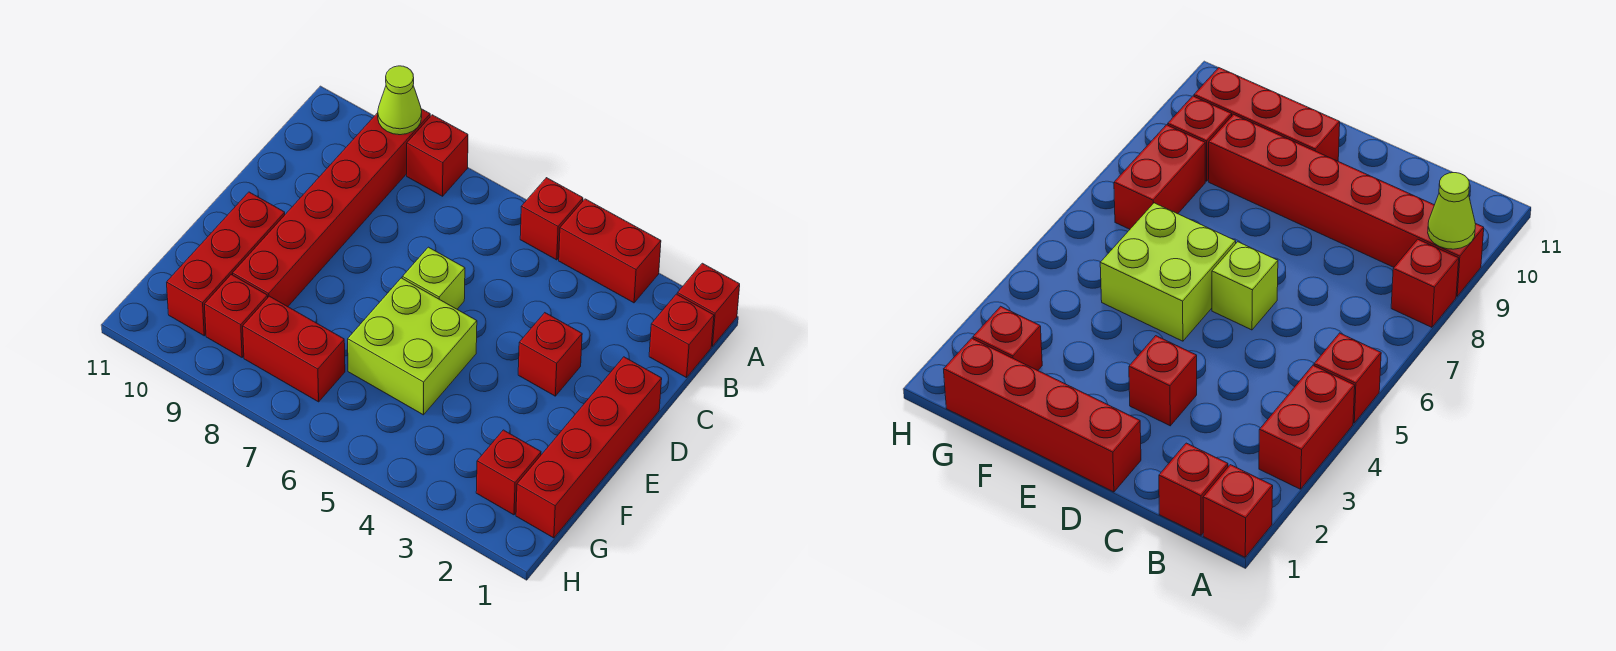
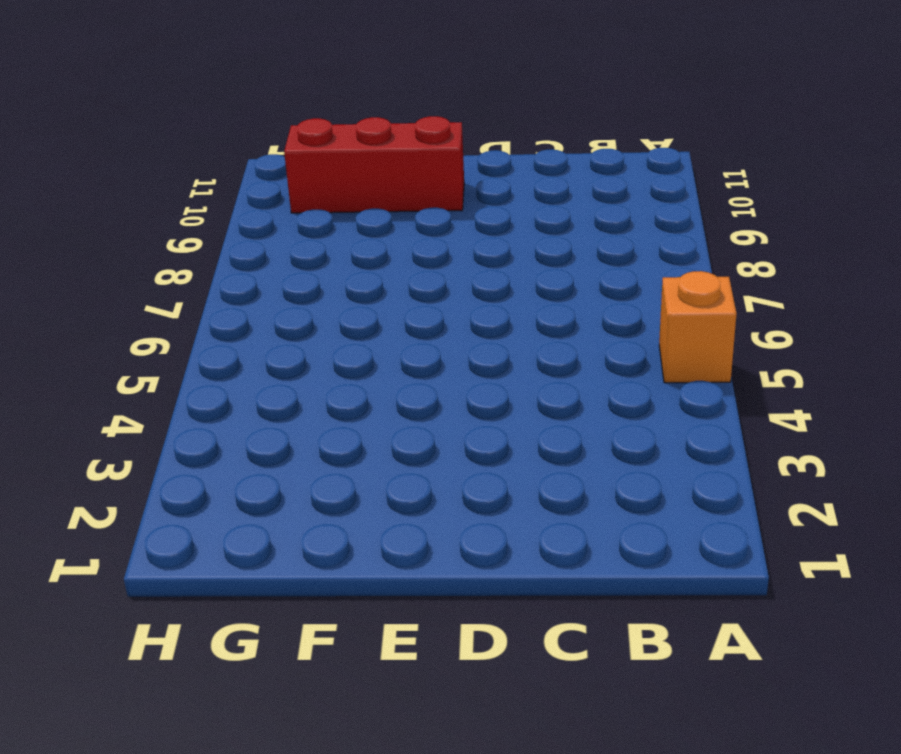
orange brick A5 level 1 -> red brick A5 level 1
none -> red brick A1 level 1
none -> red brick A3:A4 level 1
none -> red brick A8 level 1

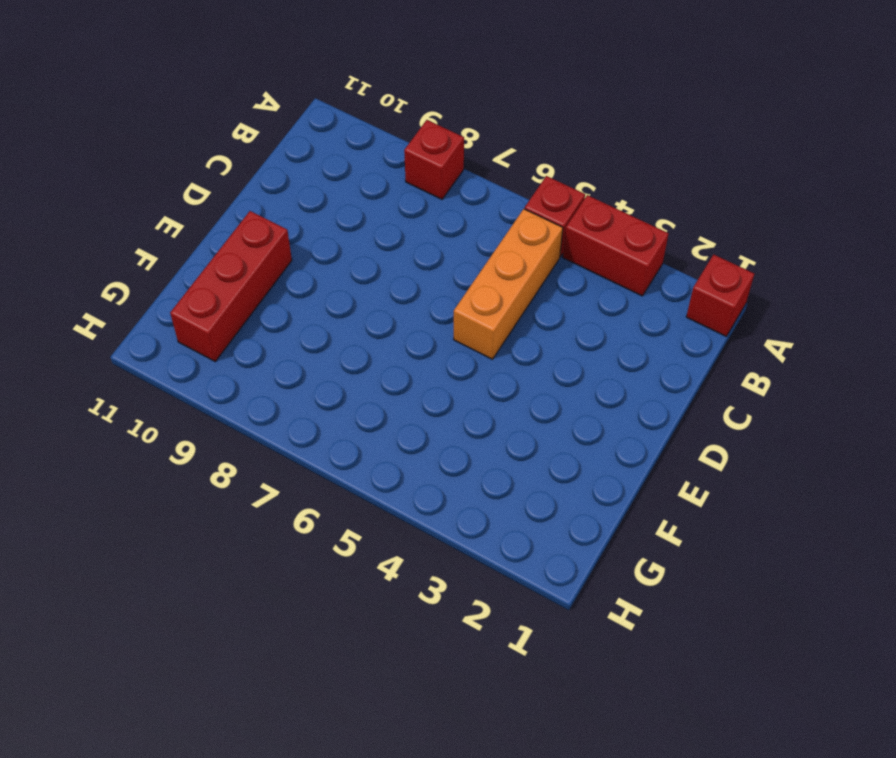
orange brick B5:D5 level 1 -> none
none -> red brick A9:F9 level 1
none -> red brick B1 level 1
none -> red brick D1:G1 level 1

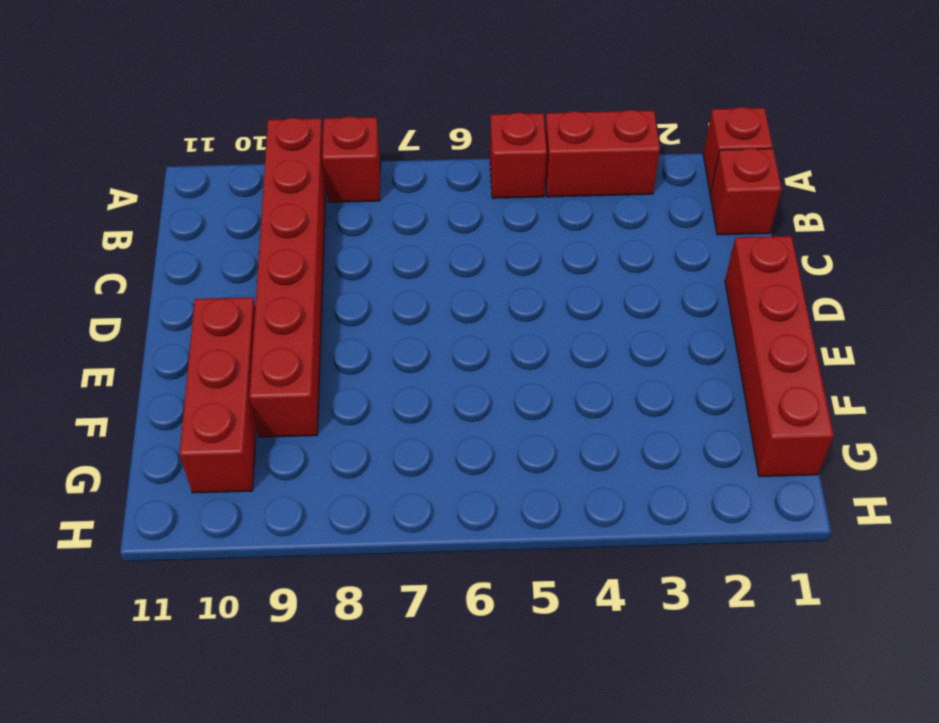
none -> red brick D3 level 1
none -> lime brick D6 level 1
none -> lime brick E5:F6 level 1

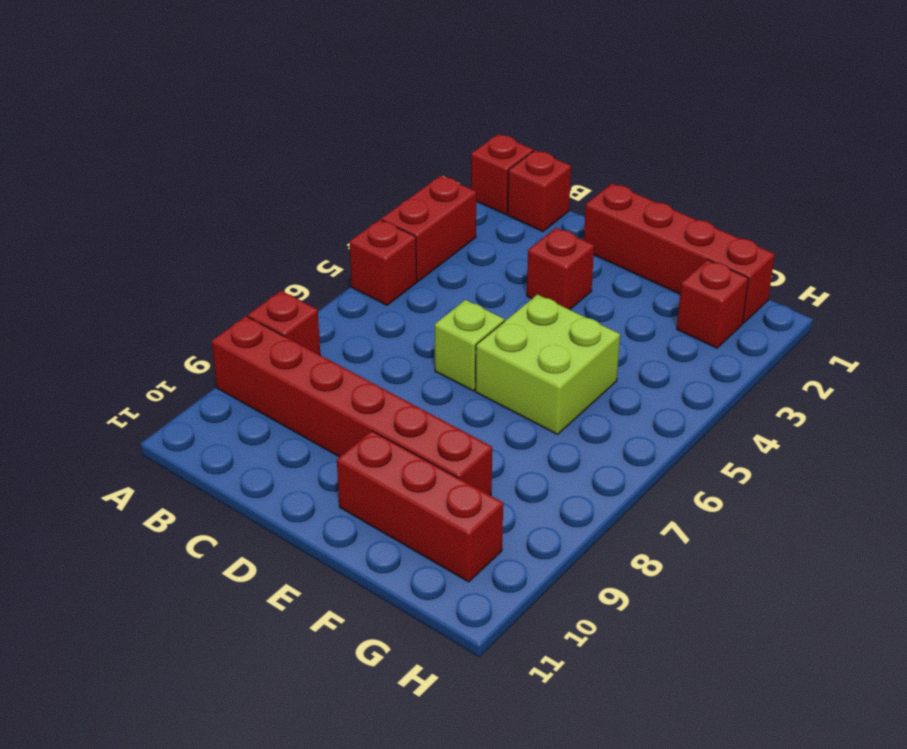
none -> red brick G7:G8 level 1
none -> red brick G9 level 1
none -> lime cone A9 level 2

